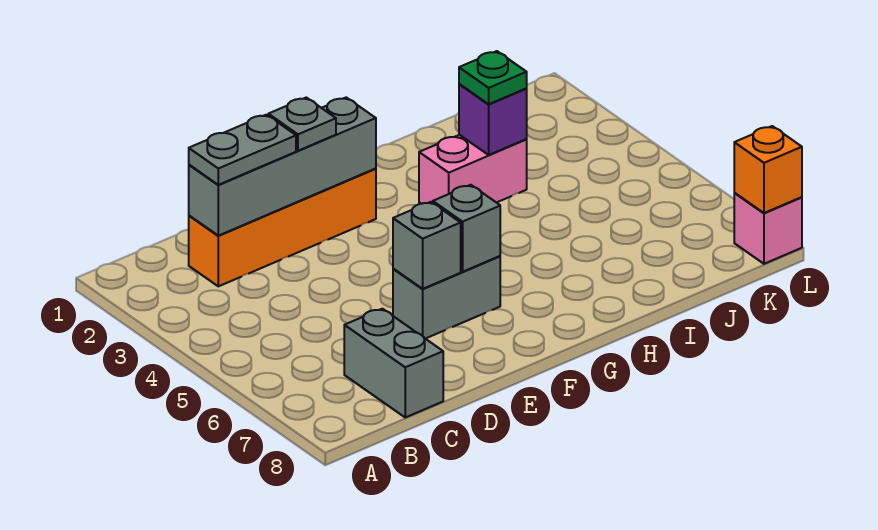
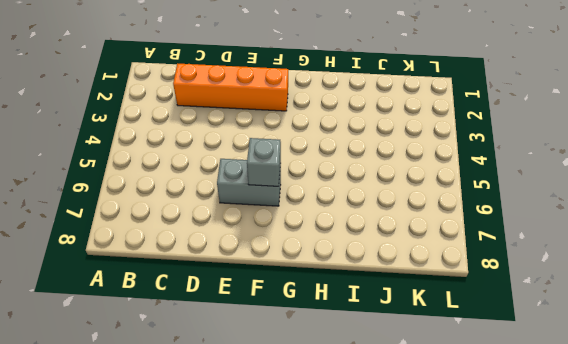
none -> grey brick C7:C8 level 1
none -> pink brick H3:I3 level 1
none -> pink brick L8 level 1

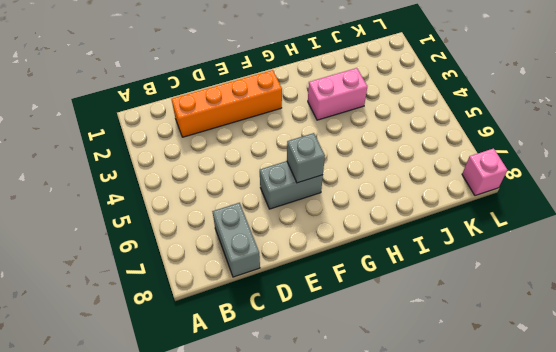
none -> grey brick C2:F2 level 2
none -> grey brick E6 level 2
none -> purple brick I3 level 2

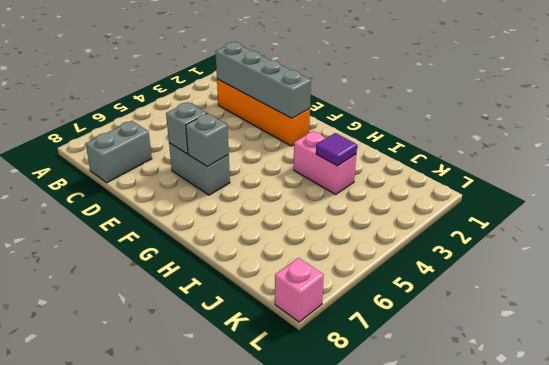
purple tile I3 level 2 -> purple brick I3 level 2
none -> orange brick L8 level 2
none -> grey plate C2:D2 level 3
none -> grey plate E2 level 3

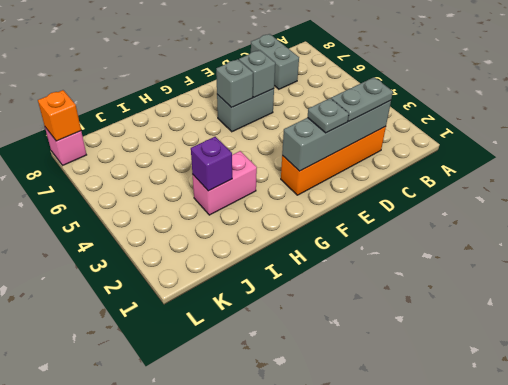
none -> green plate I3 level 3

